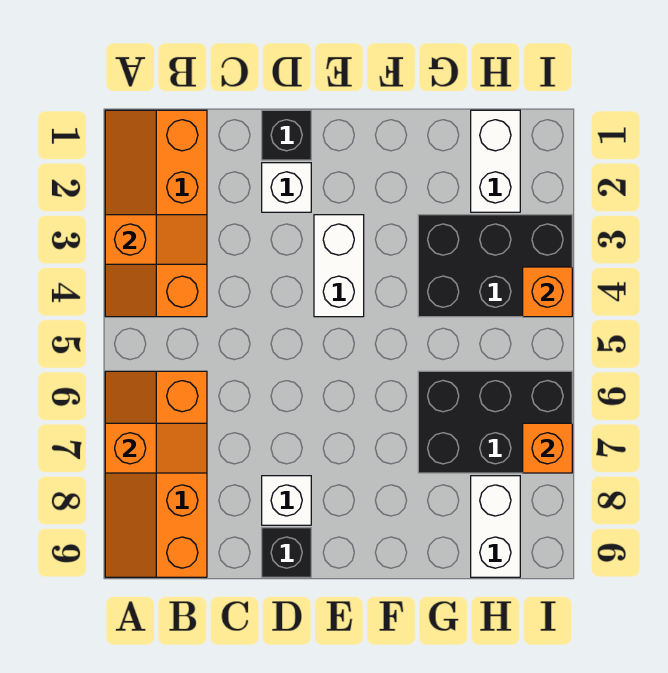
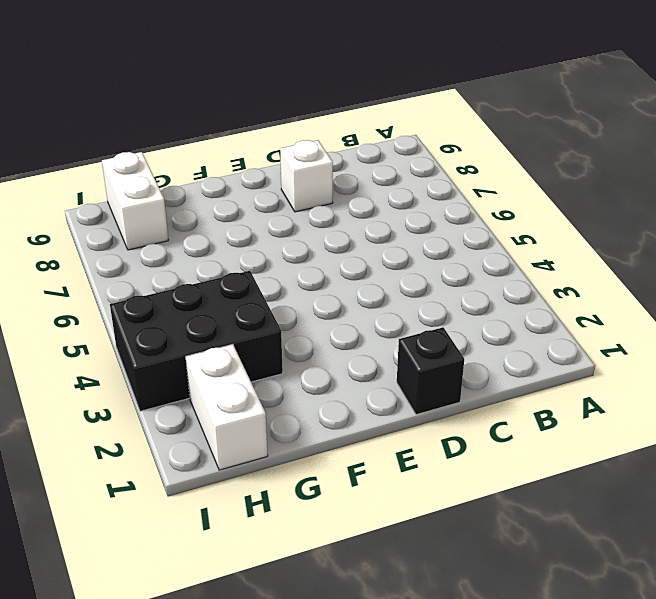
none -> orange slope A1:B4 level 1 top B
none -> orange slope A6:B9 level 1 top B
none -> white brick D2 level 1

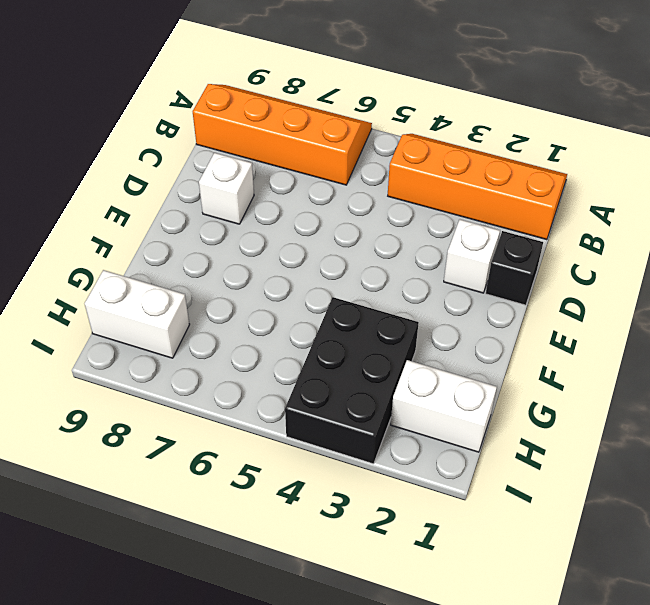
none -> black brick D9 level 1
none -> white brick E3:E4 level 1
none -> black brick G6:I7 level 1

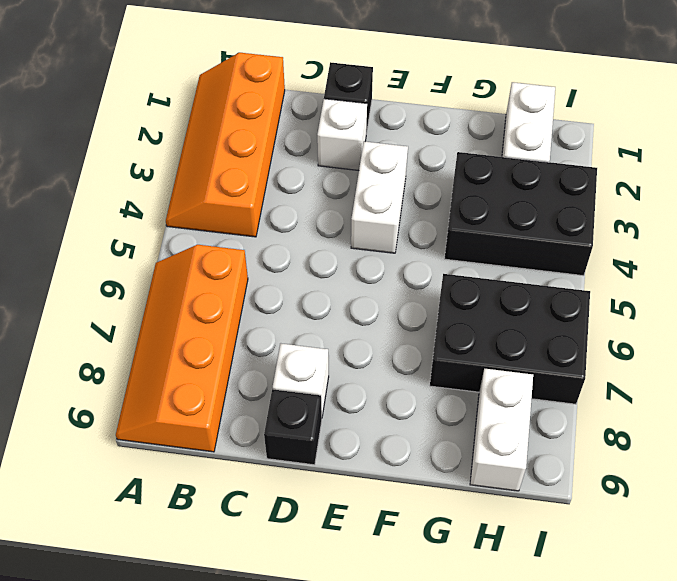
none -> orange slope A3:B3 level 2 top A
none -> orange slope A7:B7 level 2 top A
none -> orange brick I4 level 2

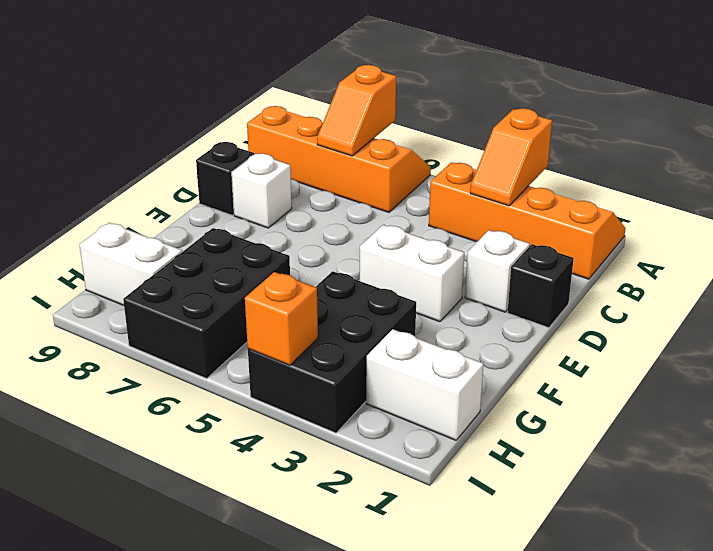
none -> orange brick I7 level 2

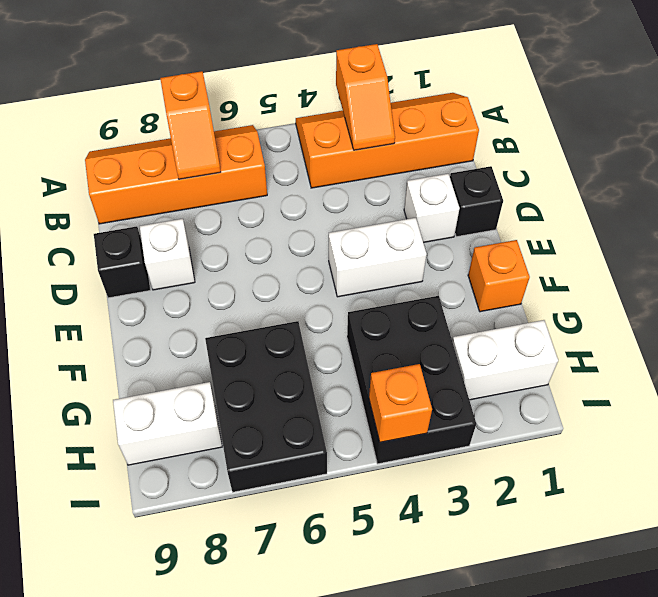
orange brick F1 level 1 -> orange brick I7 level 2

